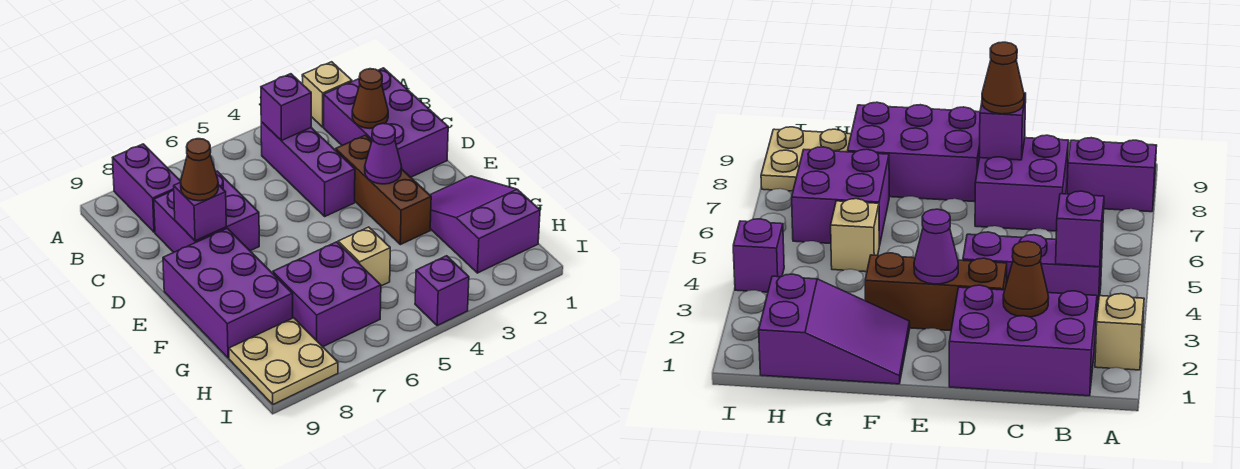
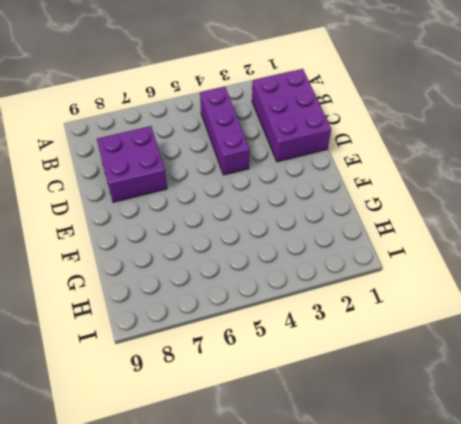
none -> tan brick A2 level 1
none -> purple brick A8:B8 level 1
none -> brown brick D3:F3 level 1

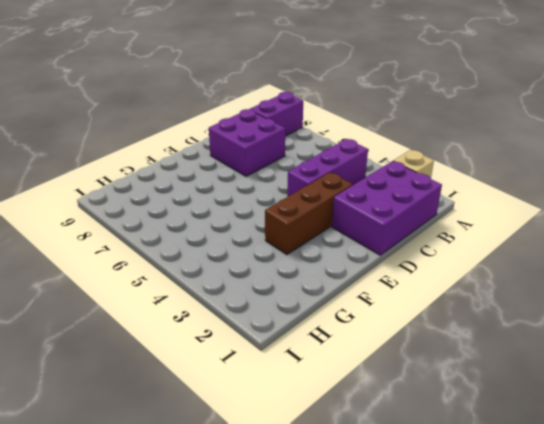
none -> purple brick E8:G9 level 1
none -> purple slope F1:H2 level 1 top H
none -> tan brick G5 level 1

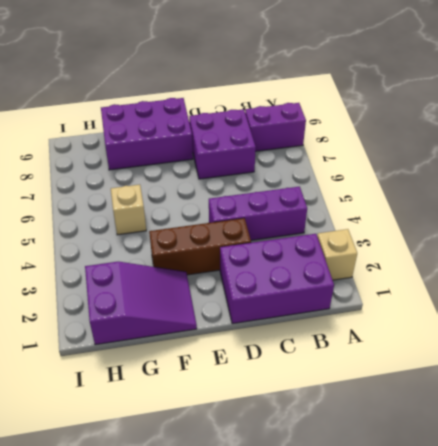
none -> purple brick G6:H7 level 1
none -> tan plate H8:I9 level 1
none -> purple brick I4 level 1

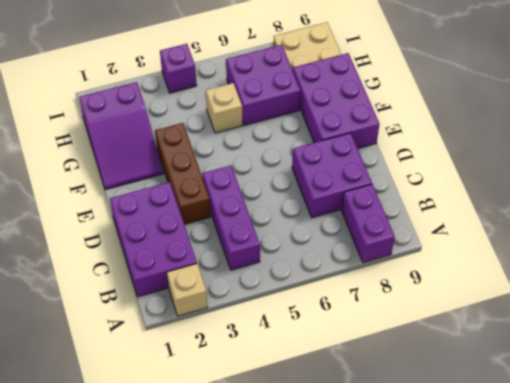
none -> purple brick B4 level 2
none -> brown cone C2 level 2
none -> purple brick D8 level 2

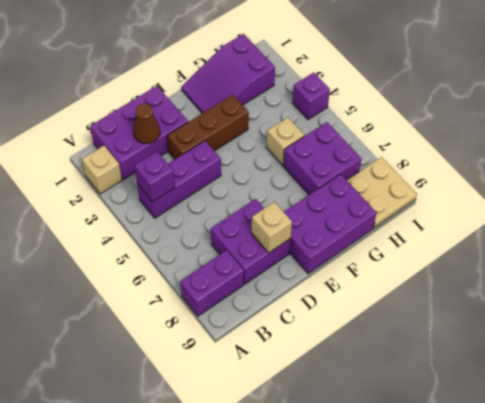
tan brick D8 level 2 -> purple brick D8 level 2
none -> purple cone E3 level 2
none -> brown cone D8 level 3

